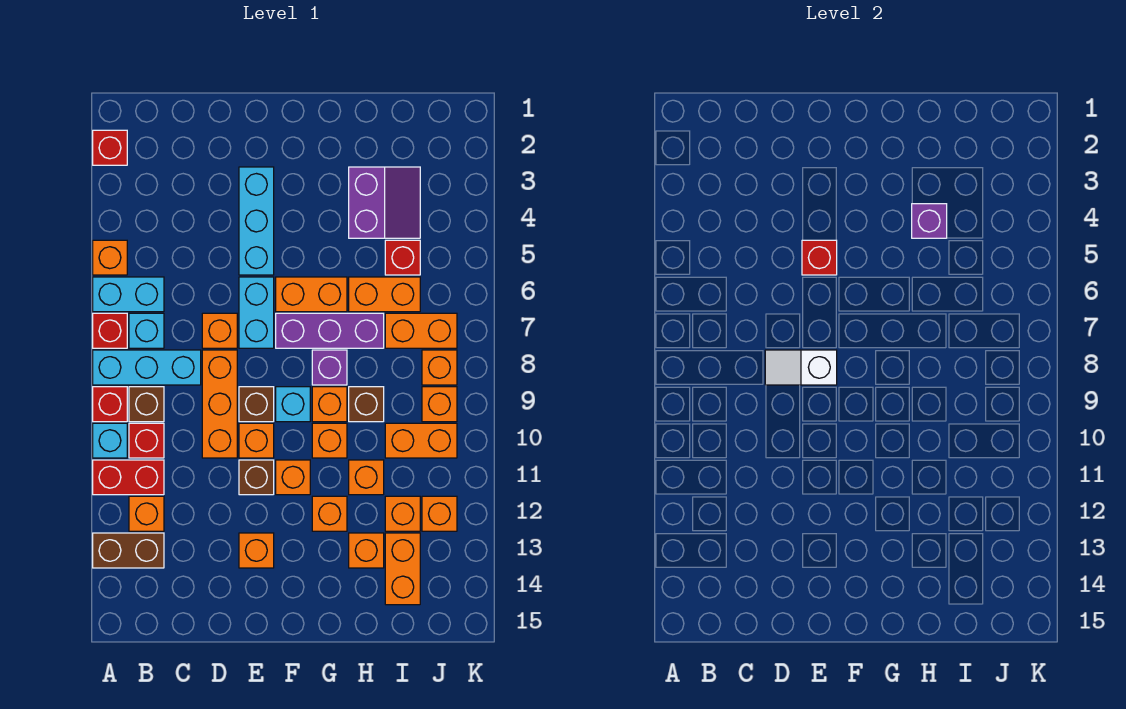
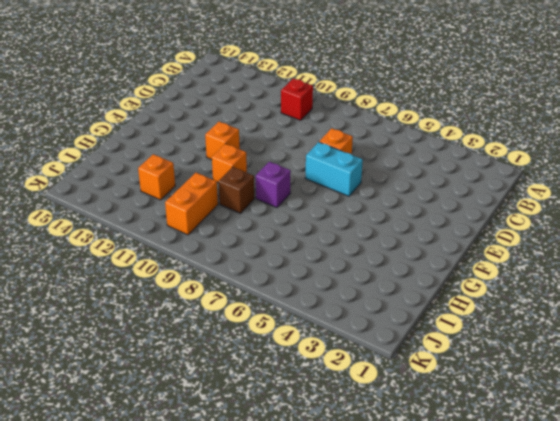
none -> red brick A2 level 1
none -> orange brick A5 level 1
none -> cyan brick A6:B6 level 1
none -> red brick A7 level 1

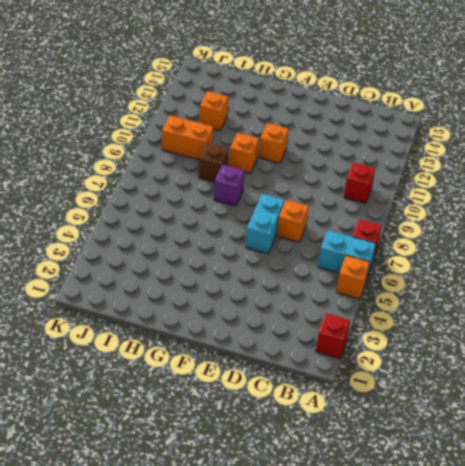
none -> cyan brick A8:C8 level 1
none -> red brick A9 level 1
none -> cyan brick A10 level 1
none -> red brick A11:B11 level 1

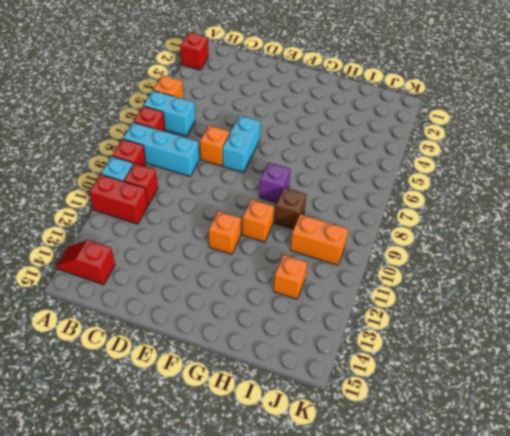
red slope A14:B14 level 1 top B -> none
none -> brown brick A13:B13 level 1
none -> cyan brick B7 level 1
none -> brown brick B9 level 1
none -> orange brick B12 level 1

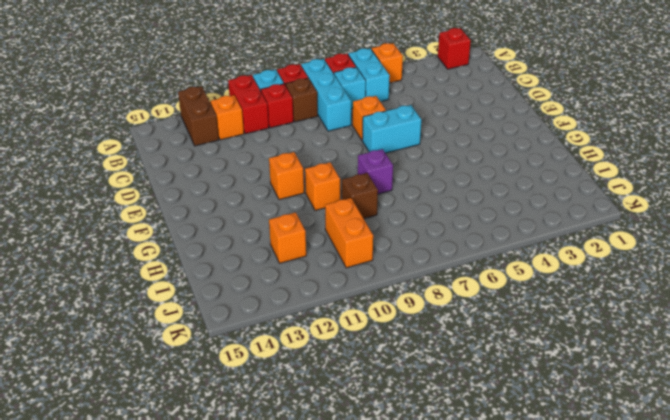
none -> orange brick D8:D10 level 1
none -> cyan brick E3:E5 level 1
none -> brown brick E9 level 1
none -> orange brick E10 level 1

